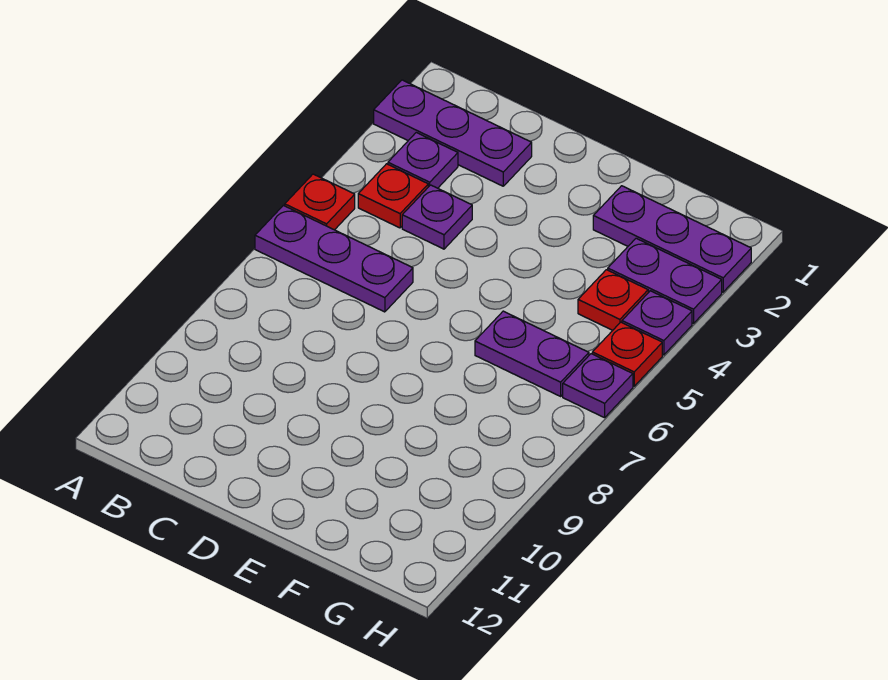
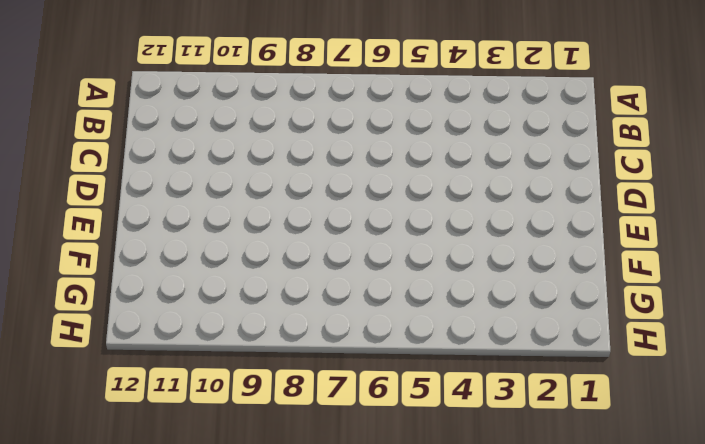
none -> purple plate A2:C2 level 1
none -> red plate A5 level 1
none -> purple plate A6:C6 level 1

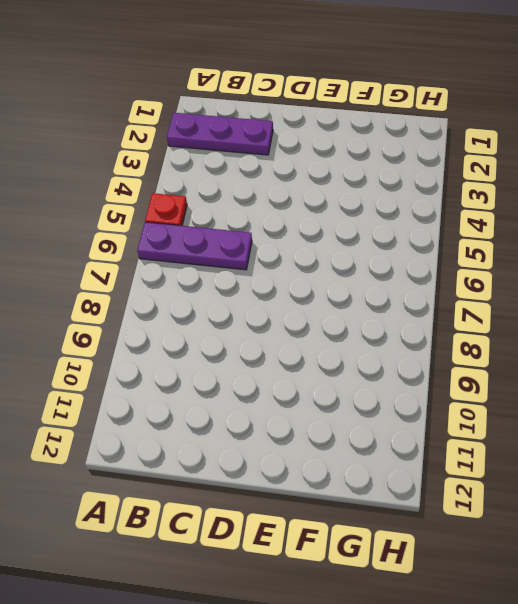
none -> purple plate B3 level 1
none -> red plate B4 level 1
none -> purple plate C4 level 1

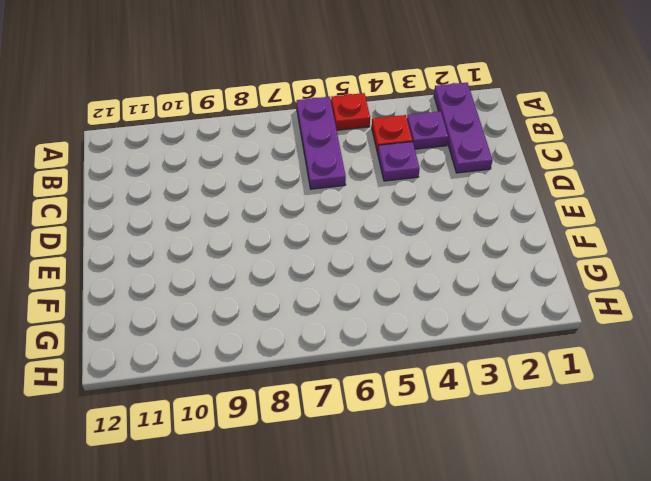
none -> purple plate F2:H2 level 1
none -> purple plate F6:G6 level 1
none -> purple plate G3:H3 level 1

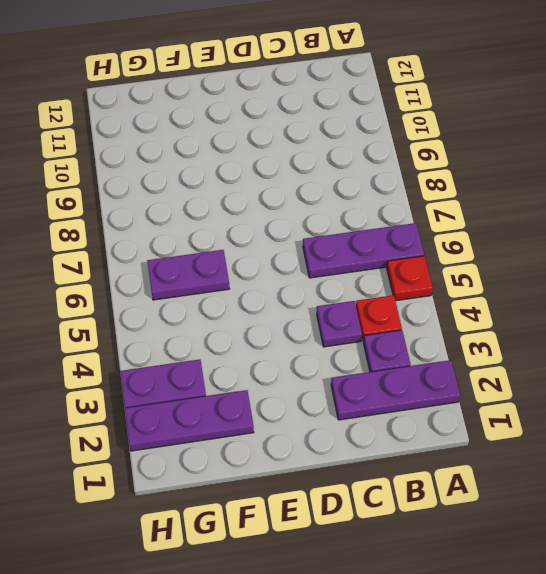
none -> red plate G4 level 1
none -> purple plate H4 level 1
none -> red plate H5 level 1

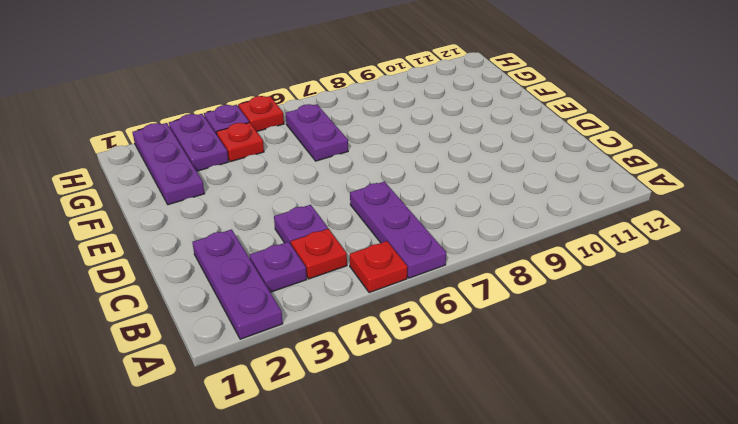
none -> purple plate H6 level 1

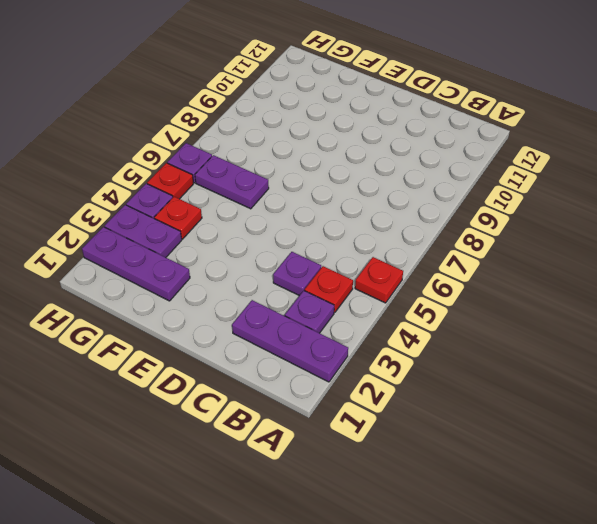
none -> purple plate A6:C6 level 1

